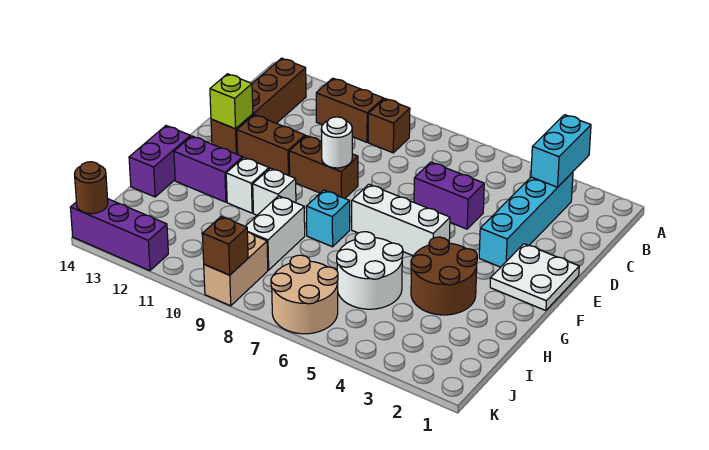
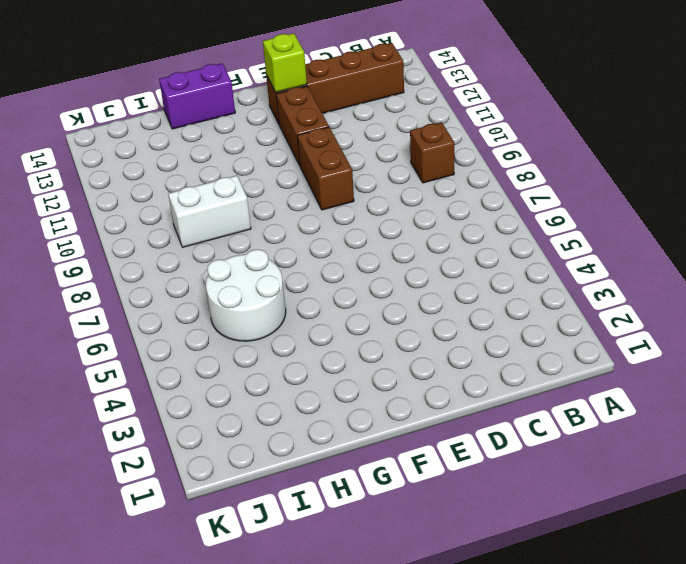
none -> cyan brick B3:E3 level 1
none -> brown brick B10:B11 level 1
none -> purple brick D5:D6 level 1

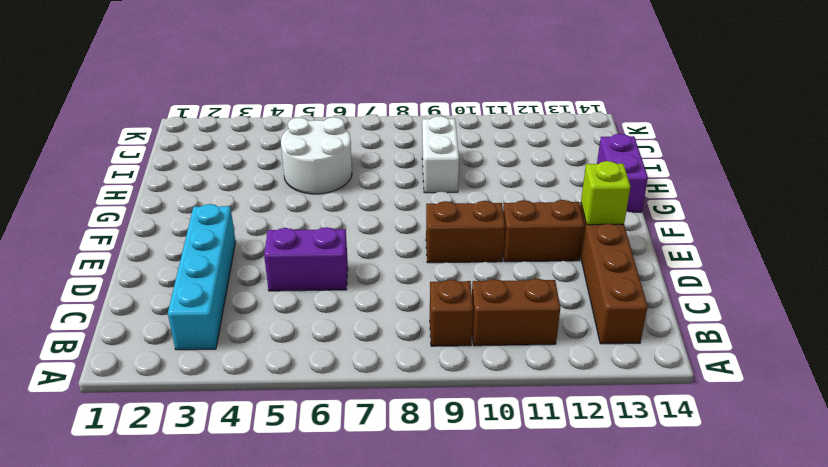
none -> white plate E1:F2 level 1
none -> white brick F5:F7 level 1
none -> brown round brick G3:H4 level 1

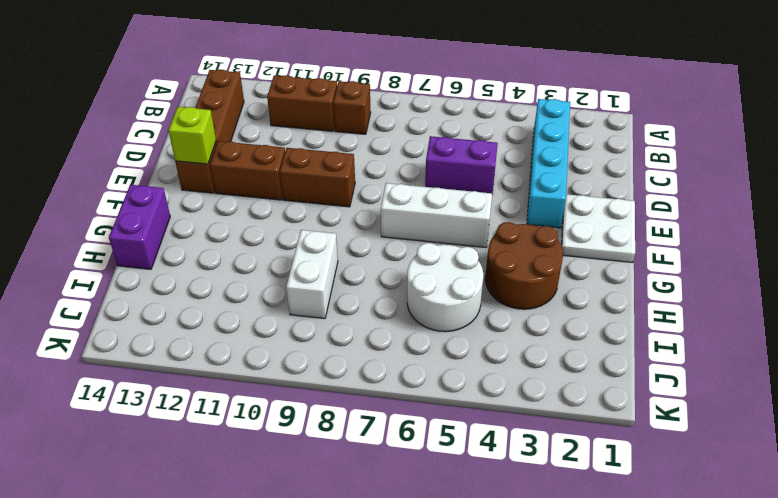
none -> cyan brick G8 level 1
none -> white brick G10 level 1
none -> white brick G11 level 1

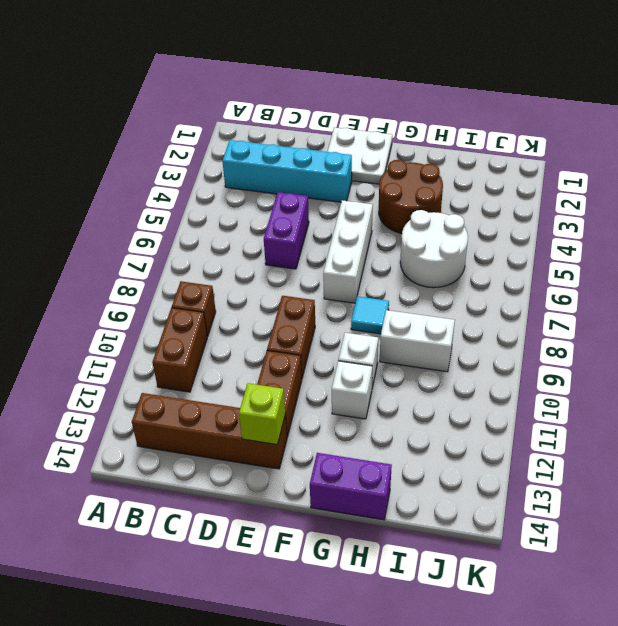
cyan tile G8 level 1 -> cyan brick G8 level 1
none -> purple brick G12:G13 level 1
none -> tan round brick J6:K7 level 1
none -> tan brick J9:K9 level 1

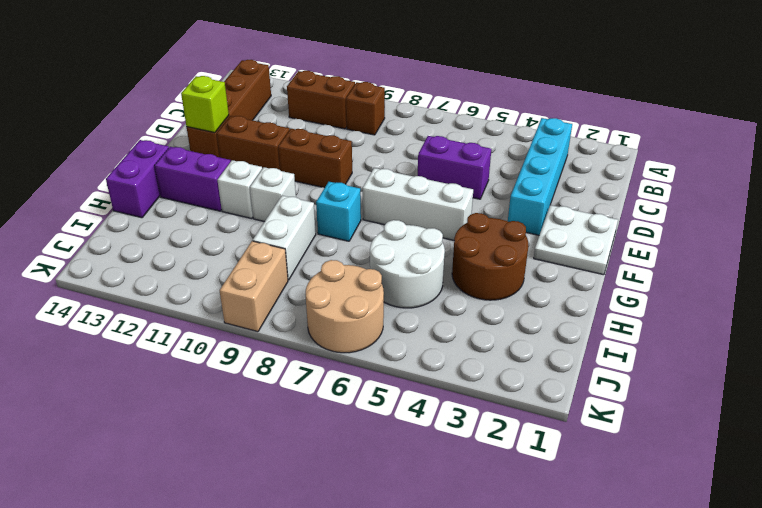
none -> purple brick K12:K14 level 1
none -> cyan brick A3:B3 level 2
none -> white round brick E9 level 2

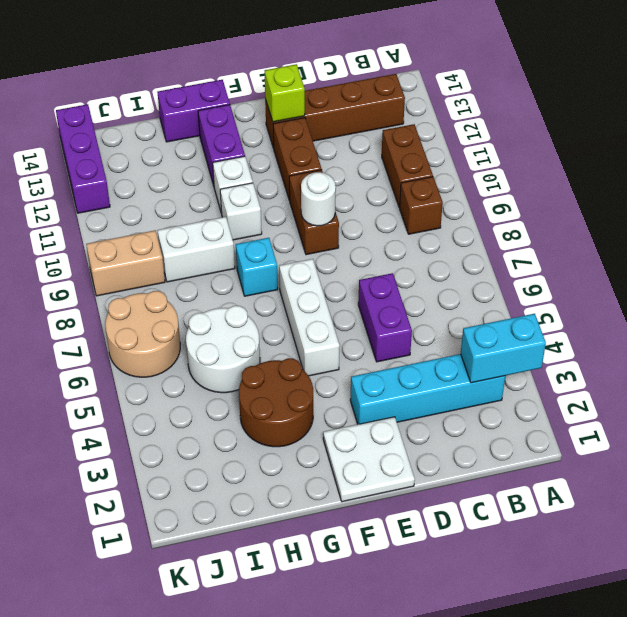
none -> brown brick K9 level 2
none -> brown round brick K14 level 2

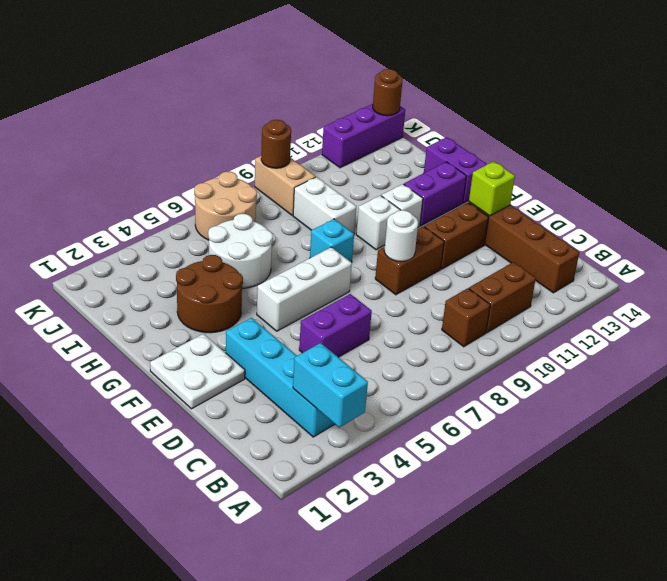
brown round brick K9 level 2 -> brown brick K9 level 2

